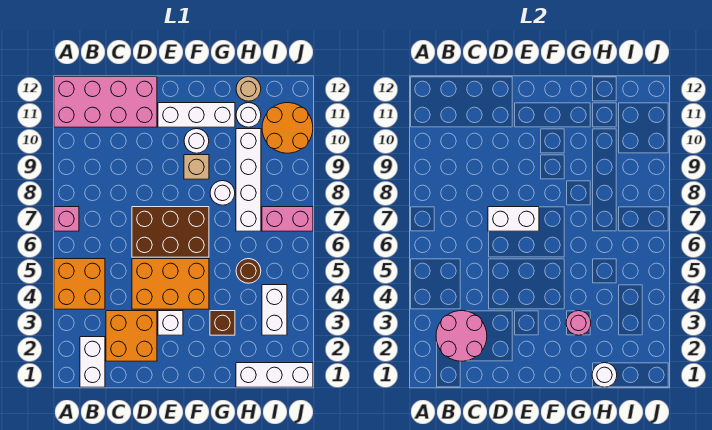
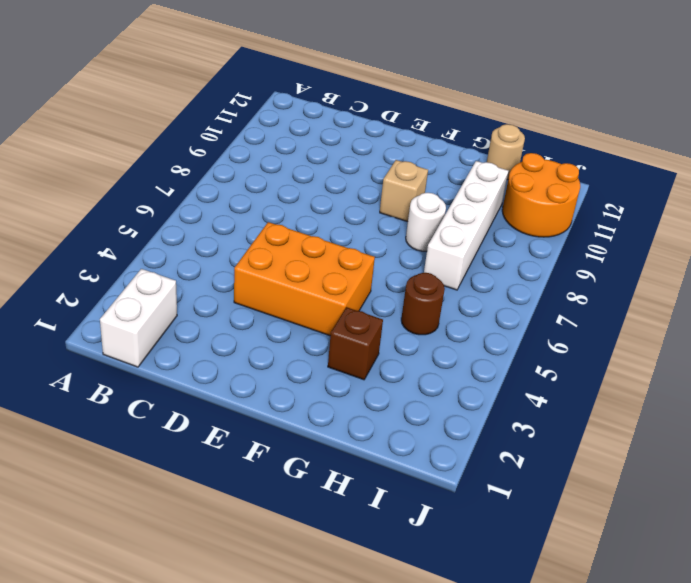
none -> orange brick A4:B5 level 1
none -> pink brick A7 level 1
none -> pink brick A11:D12 level 1

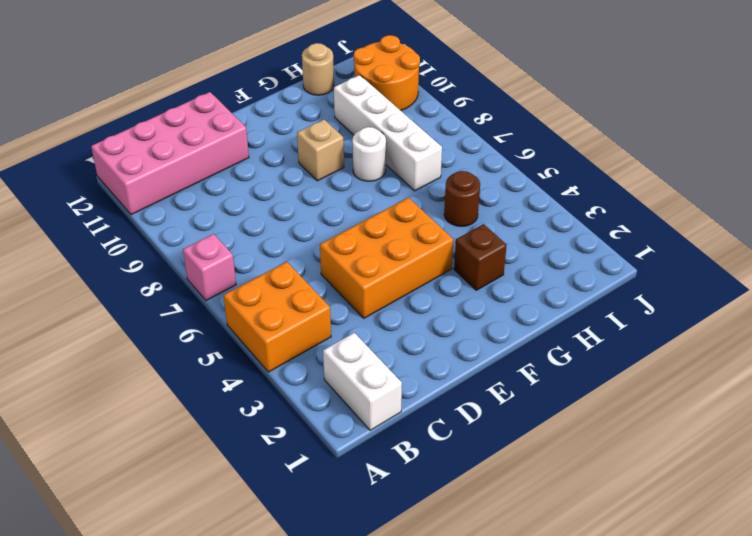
none -> orange brick C2:D3 level 1
none -> brown brick D6:F7 level 1
none -> white brick E3 level 1

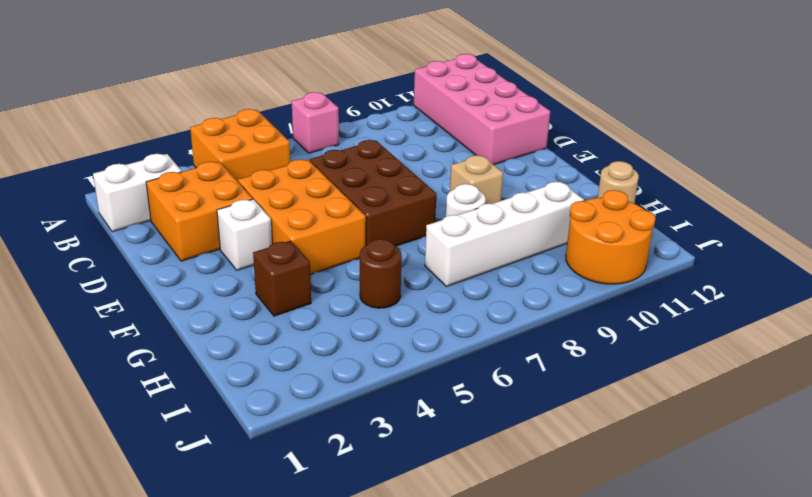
none -> white brick E11:G11 level 1
none -> white round brick F10 level 1
none -> white brick H1:J1 level 1

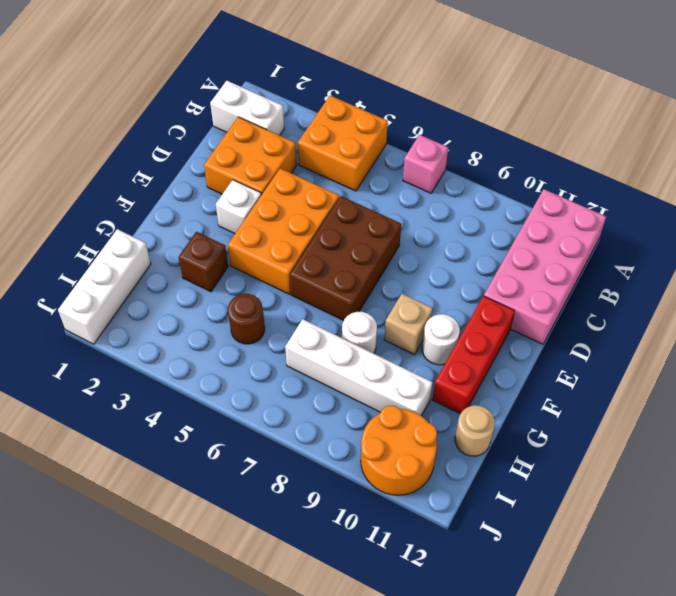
red brick E11:G11 level 1 -> white brick E11:G11 level 1
none -> white round brick H11 level 1
none -> white brick I3:I4 level 1
none -> pink brick I7:J7 level 1

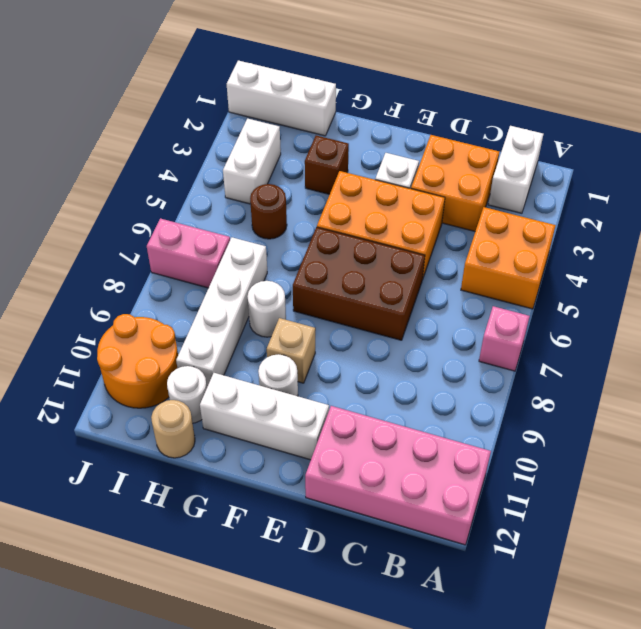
none -> pink round brick B2:C3 level 2
none -> white brick D7:E7 level 2
none -> pink round brick G3 level 2

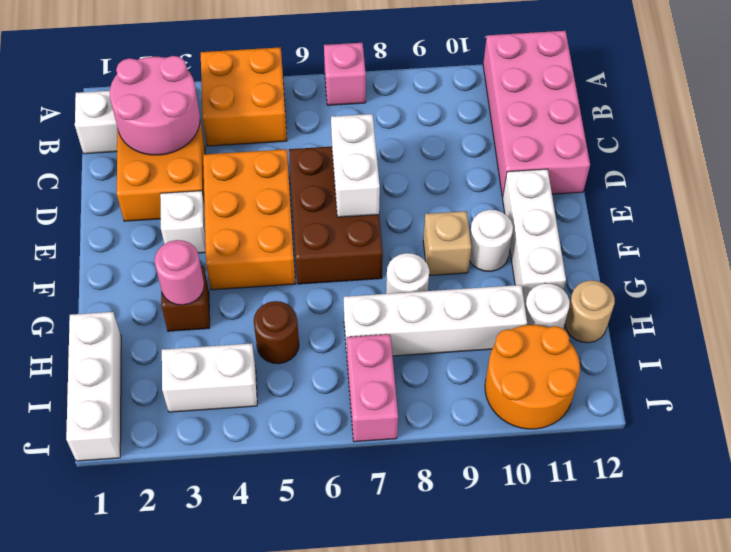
none -> white round brick H1 level 2

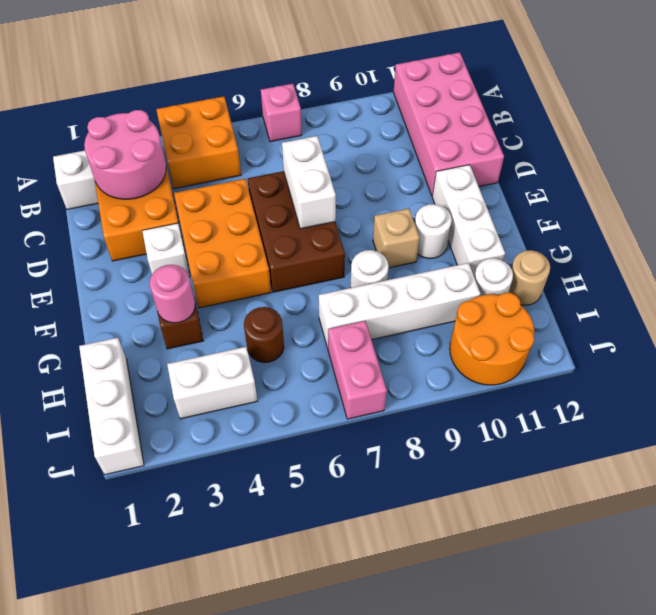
none -> white round brick H1 level 2

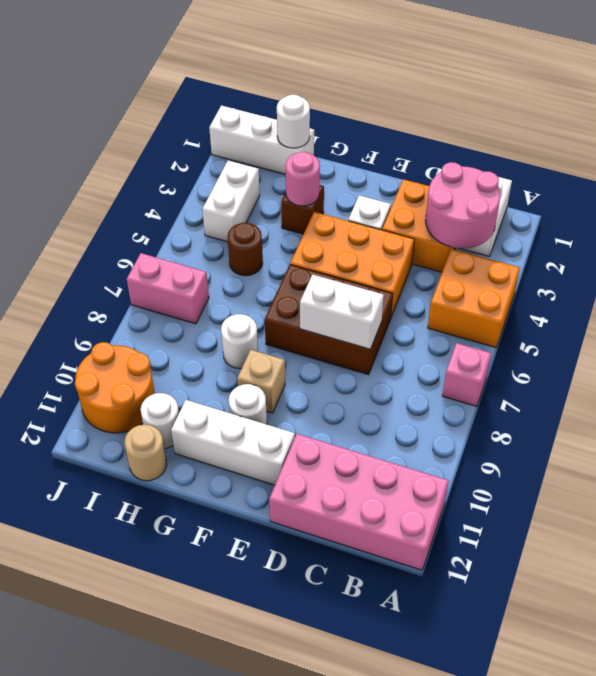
none -> white brick H7:H10 level 1

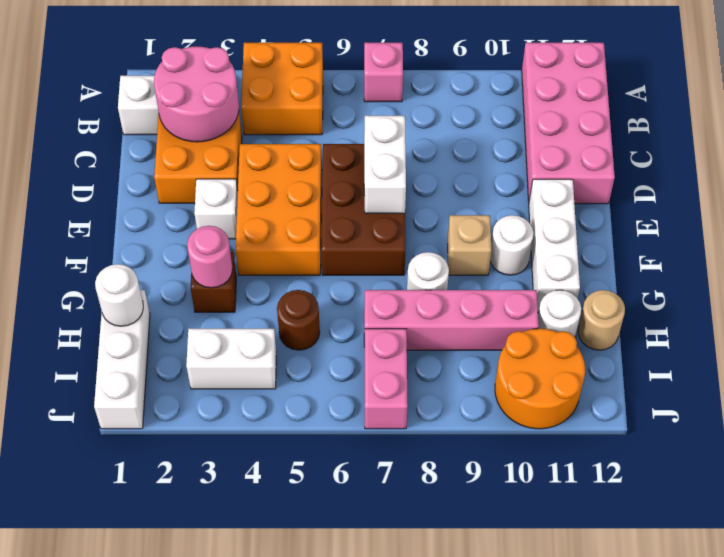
pink brick H7:H10 level 1 -> white brick H7:H10 level 1

